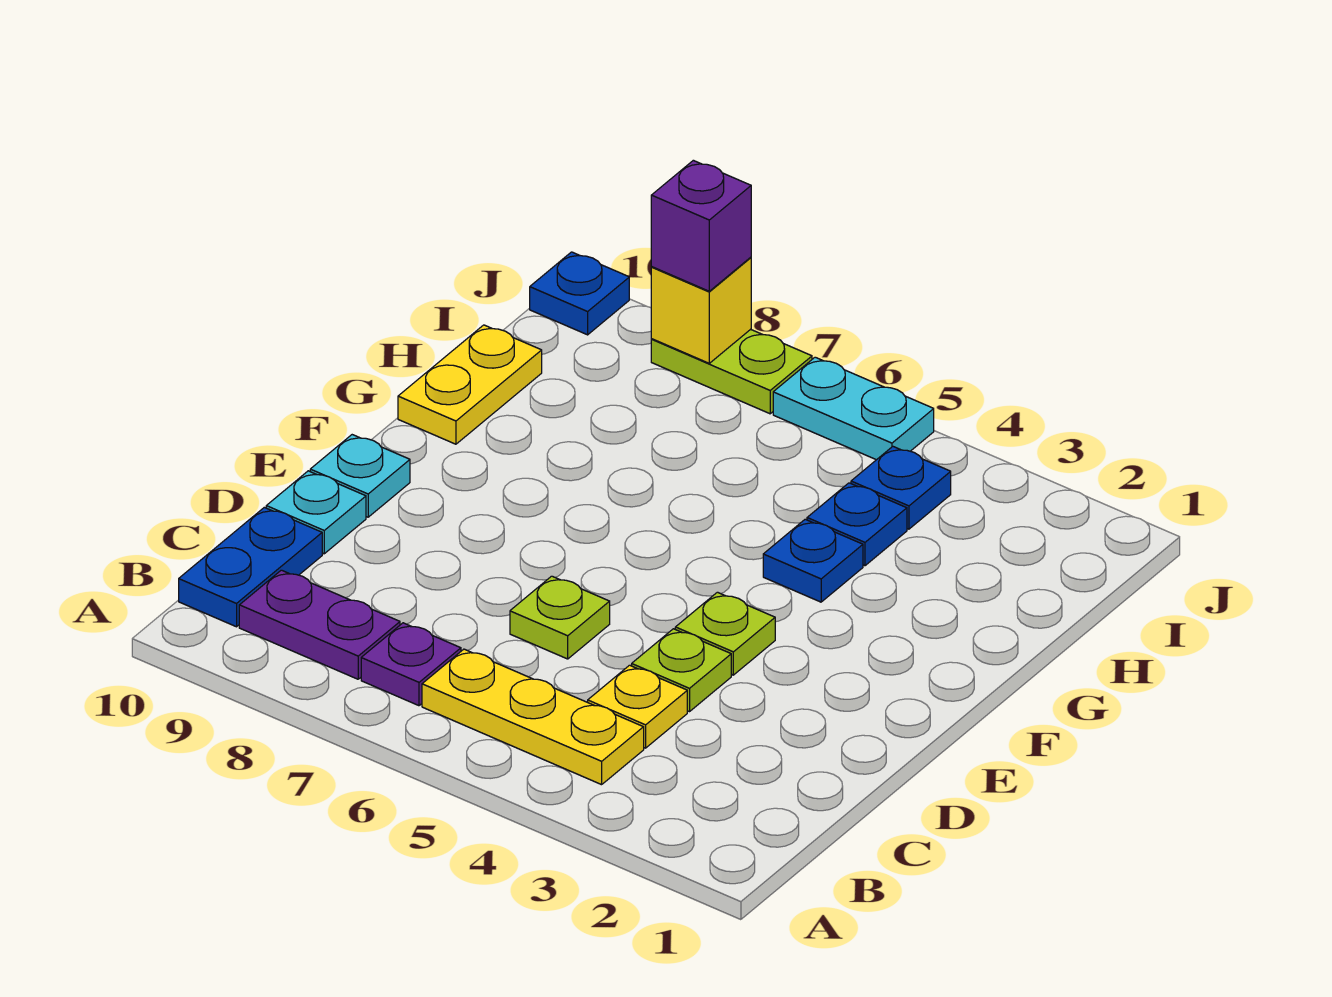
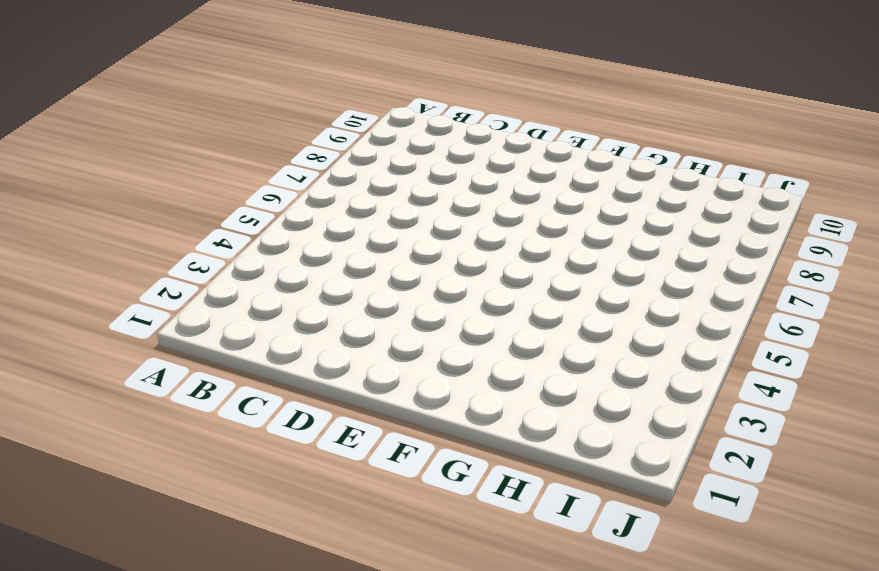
none -> yellow plate B4:B6 level 1
none -> purple plate B7 level 1
none -> purple plate B8:B9 level 1

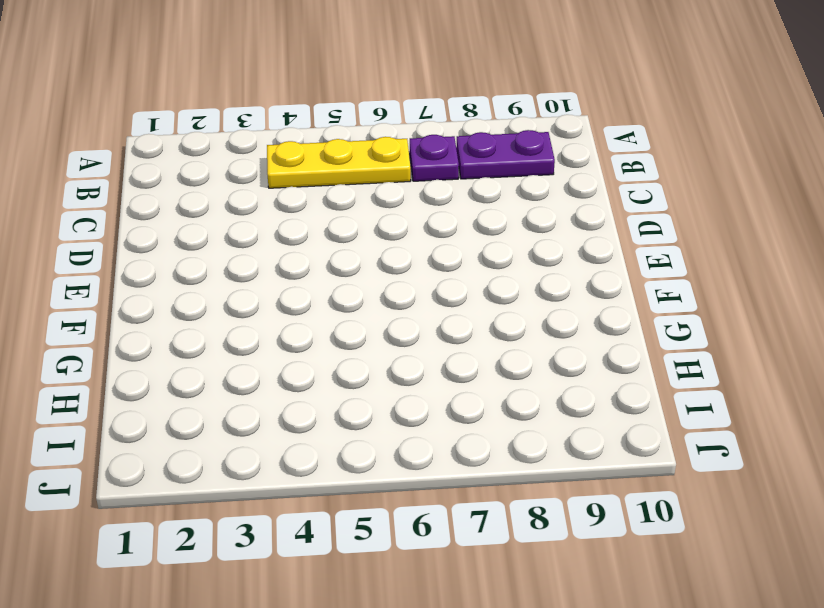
none -> blue plate B10:C10 level 1
none -> yellow plate C4 level 1
none -> lime plate D4 level 1

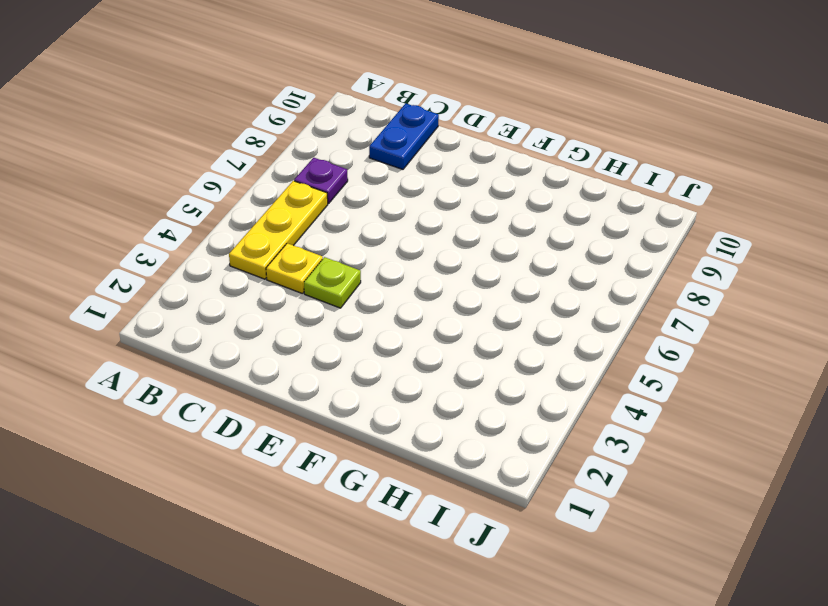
blue plate C9:C10 level 1 -> blue plate B10:C10 level 1
none -> purple plate B8:B9 level 1
none -> lime plate D6 level 1
none -> cyan plate D10 level 1

